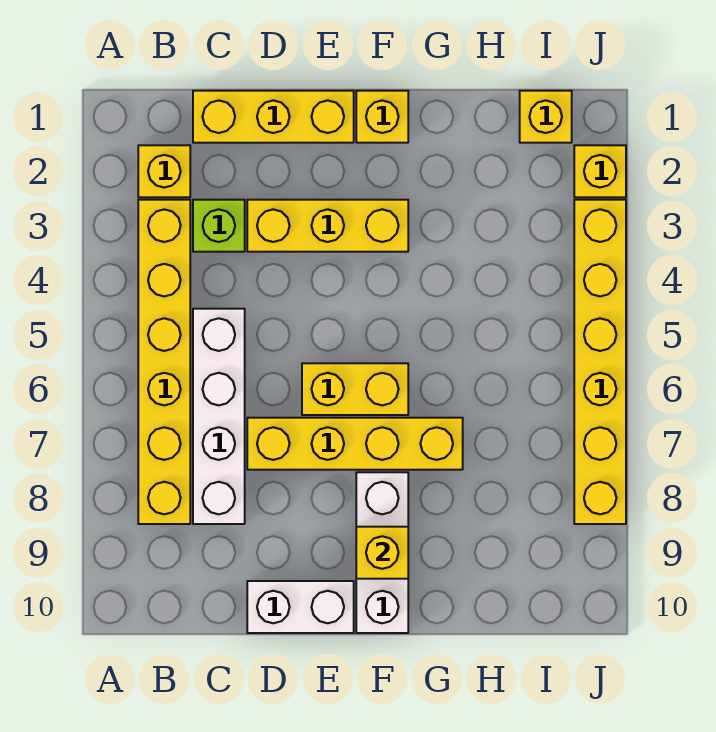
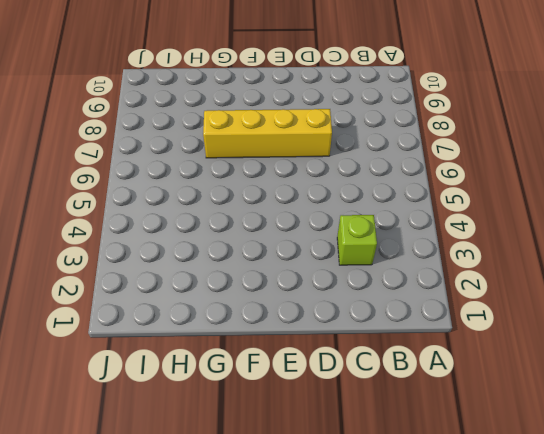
none -> yellow brick B2 level 1
none -> yellow brick B3:B8 level 1
none -> yellow brick C1:E1 level 1

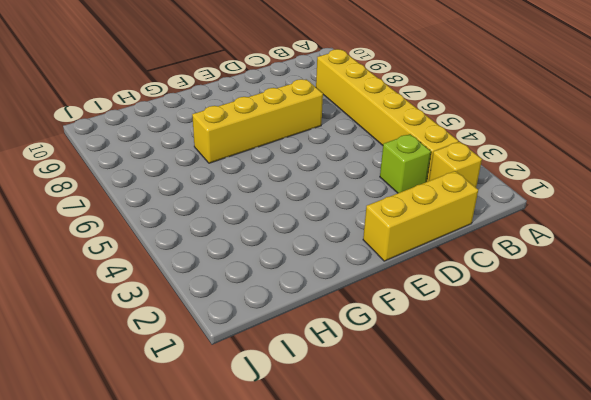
none -> white brick C5:C8 level 1
none -> yellow brick D3:F3 level 1
none -> white brick D10:E10 level 1

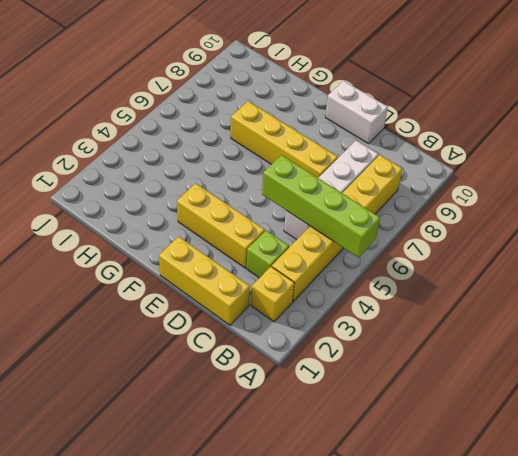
lime brick A5:D5 level 2 -> none
none -> yellow brick E6:F6 level 1
none -> yellow brick F1 level 1
none -> white brick F8:F10 level 1

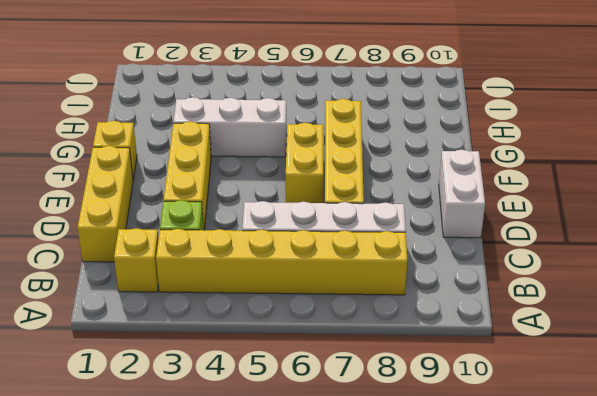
white brick G3:G5 level 1 -> white brick F8:F10 level 1
none -> yellow brick I1 level 1
none -> yellow brick J2 level 1
none -> yellow brick J3:J8 level 1

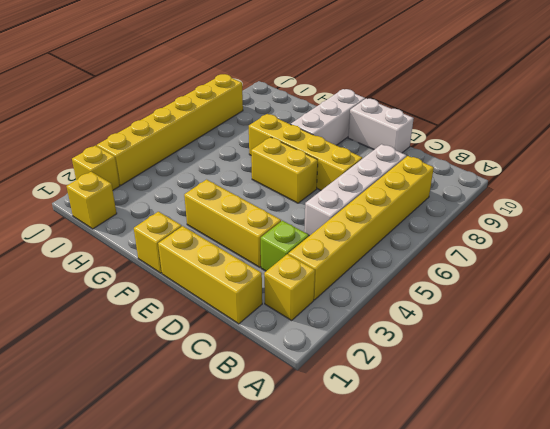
none -> yellow brick F9 level 2

